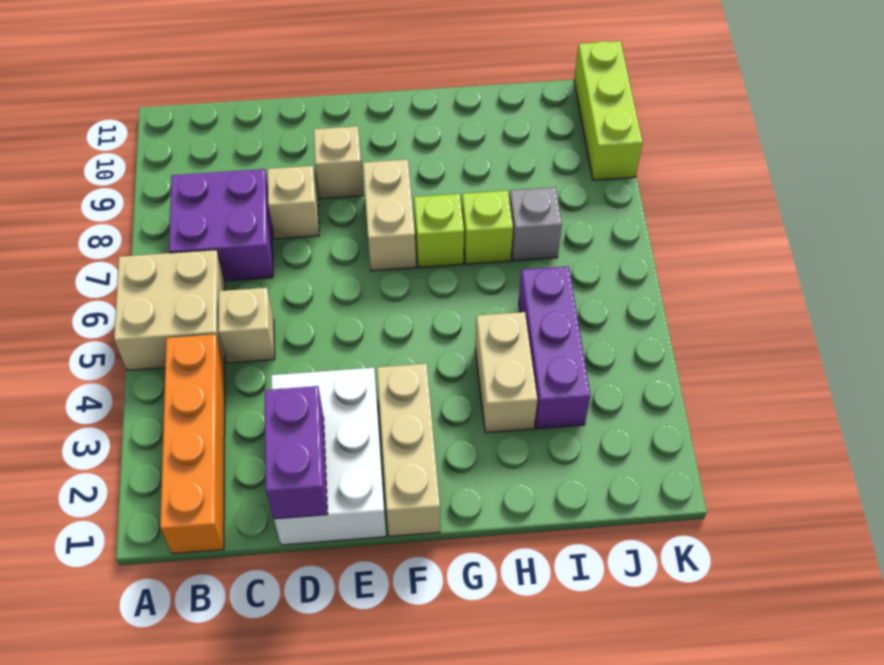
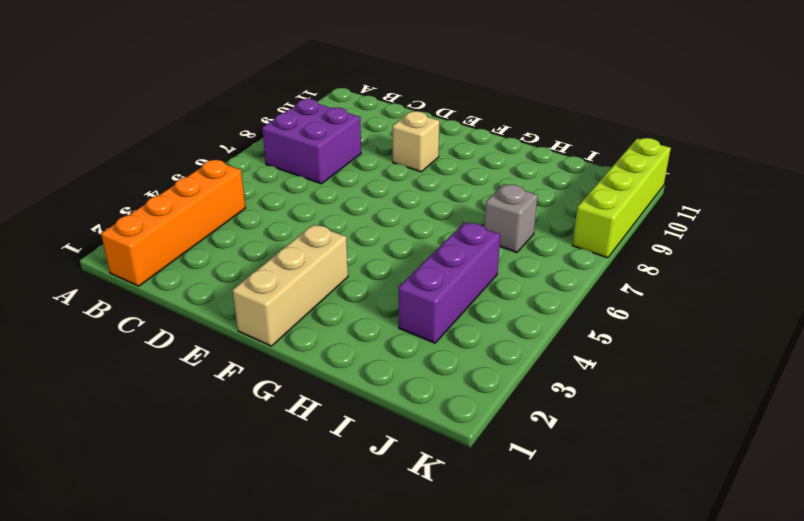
lime brick K8:K11 level 1 -> lime brick K9:K11 level 1
none -> tan brick A5:B6 level 1
none -> tan brick C5 level 1
none -> white brick D1:E3 level 1

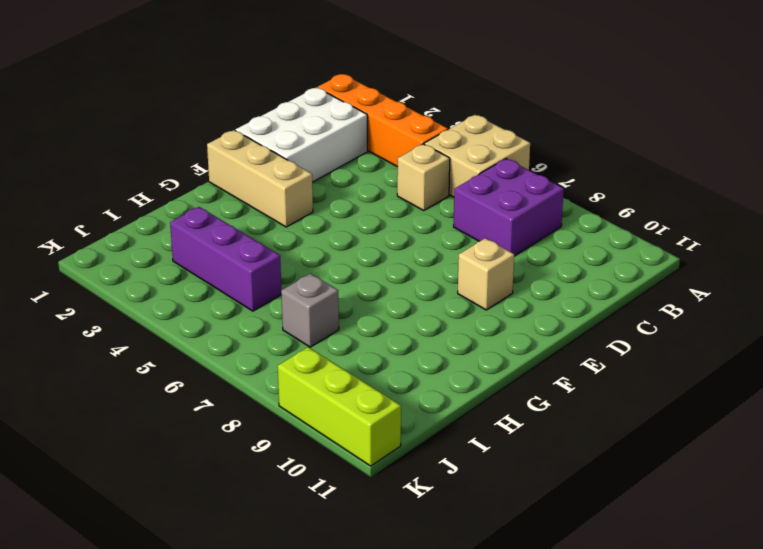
white brick C1:E2 level 1 -> white brick D1:E3 level 1
none -> tan brick D8 level 1
none -> tan brick F7:F8 level 1
none -> lime brick G7 level 1

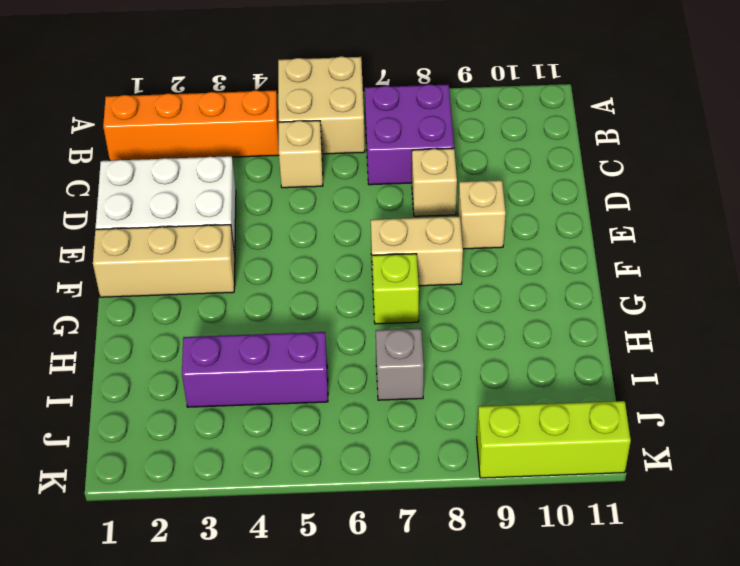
none -> tan brick H3:H4 level 1
none -> lime brick H7 level 1
none -> purple brick D1:D2 level 2

